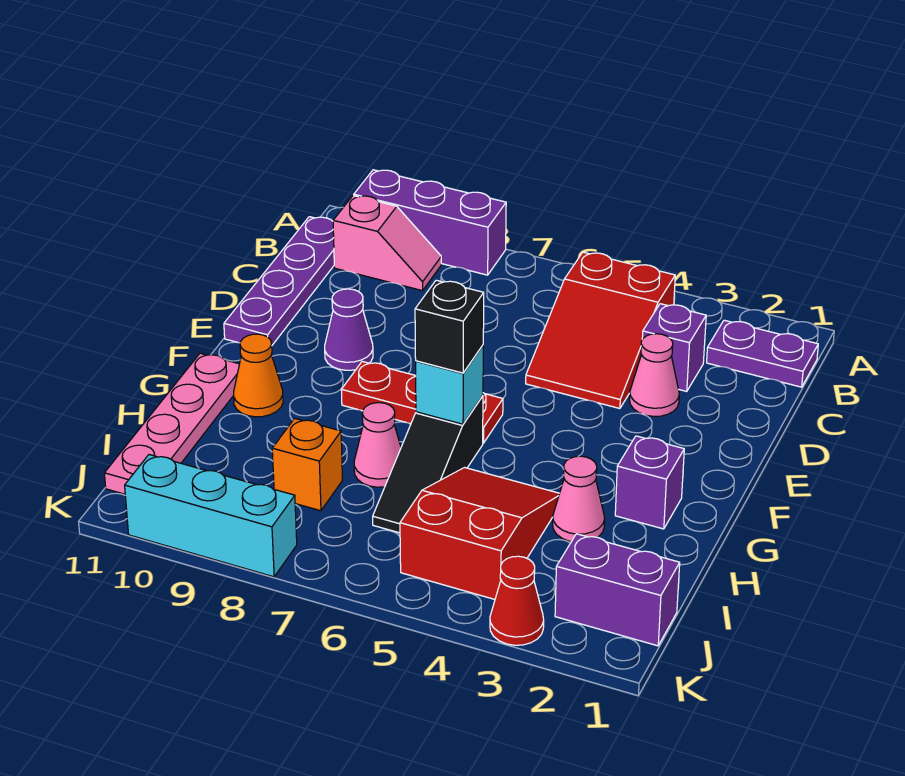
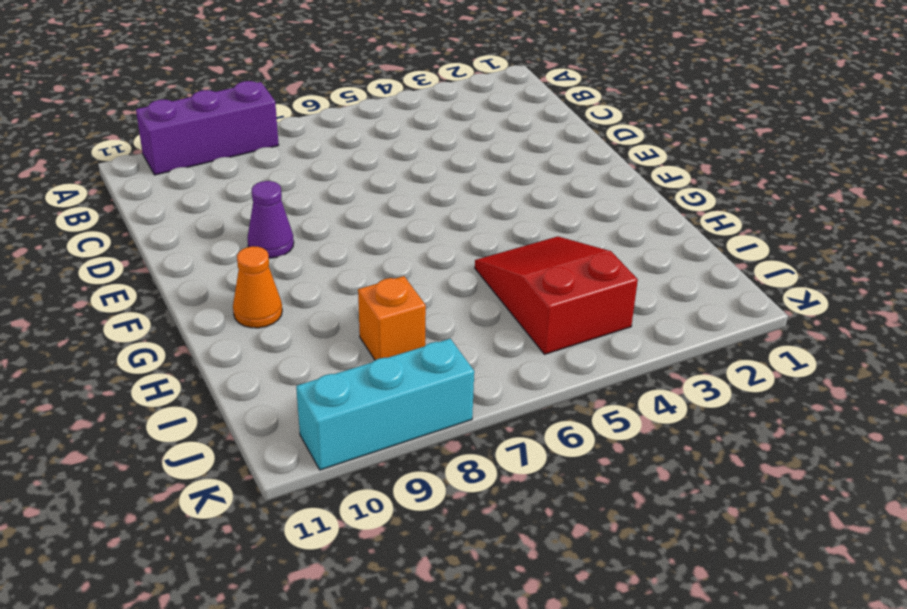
none -> purple plate B1:B2 level 1
none -> red slope B4:D5 level 1 top B
none -> pink slope B9:B10 level 1 top 10

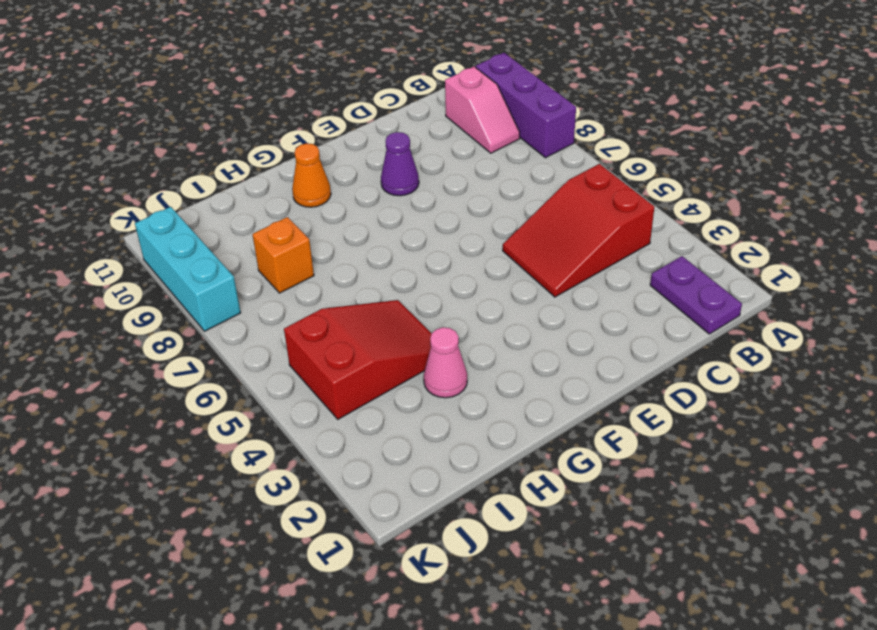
none -> purple plate B11:E11 level 1
none -> purple brick C3 level 1
none -> pink cone D3 level 1

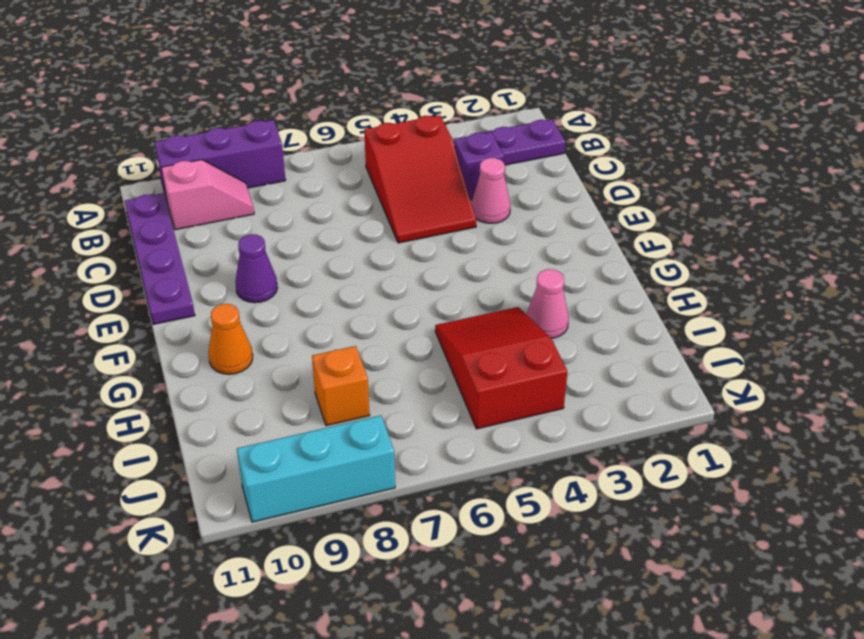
none -> red plate F6:F8 level 1
none -> purple brick G2 level 1
none -> black slope G6:I6 level 1 top G

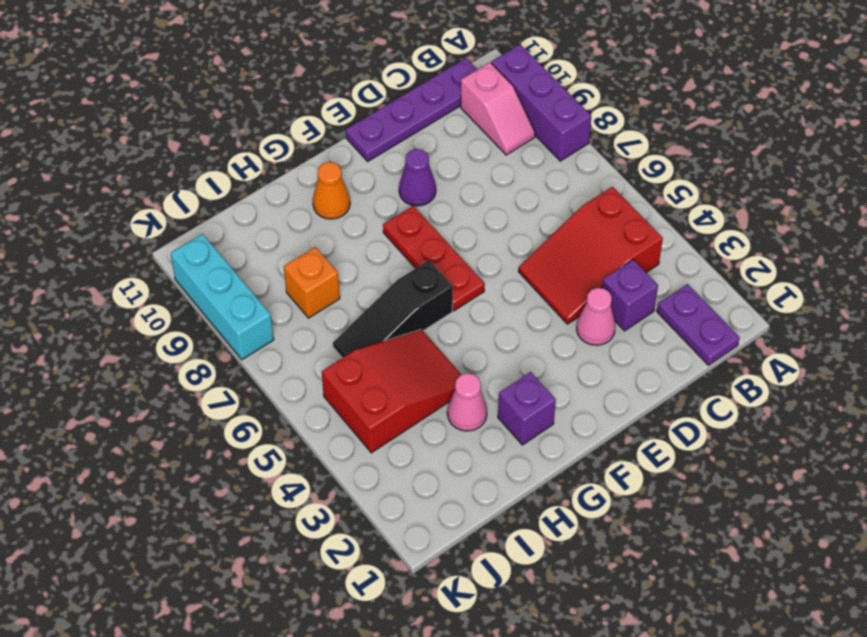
none -> pink plate G11:J11 level 1
none -> pink cone H7 level 1
none -> purple brick J1:J2 level 1

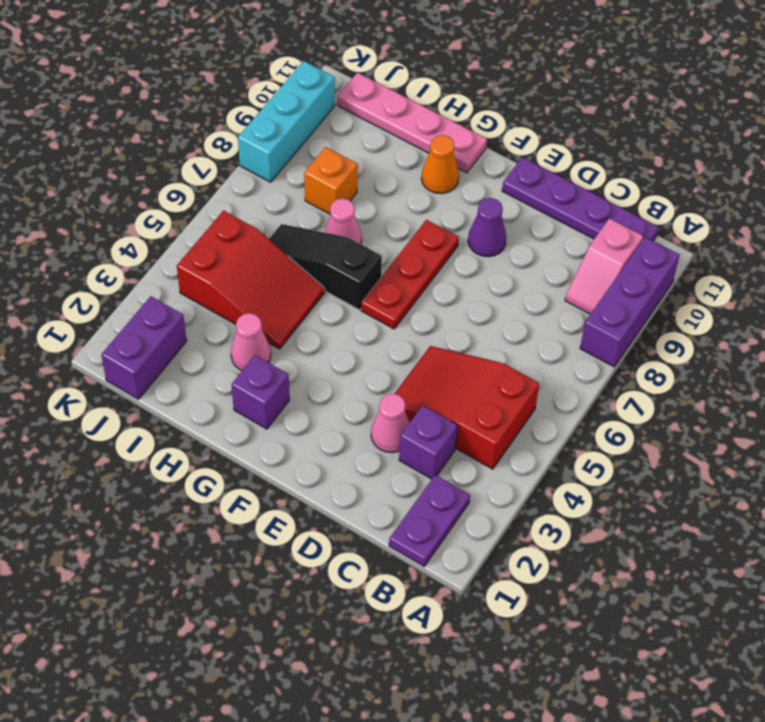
none -> red cone K3 level 1
none -> cyan brick G6 level 2
none -> black brick G6 level 3

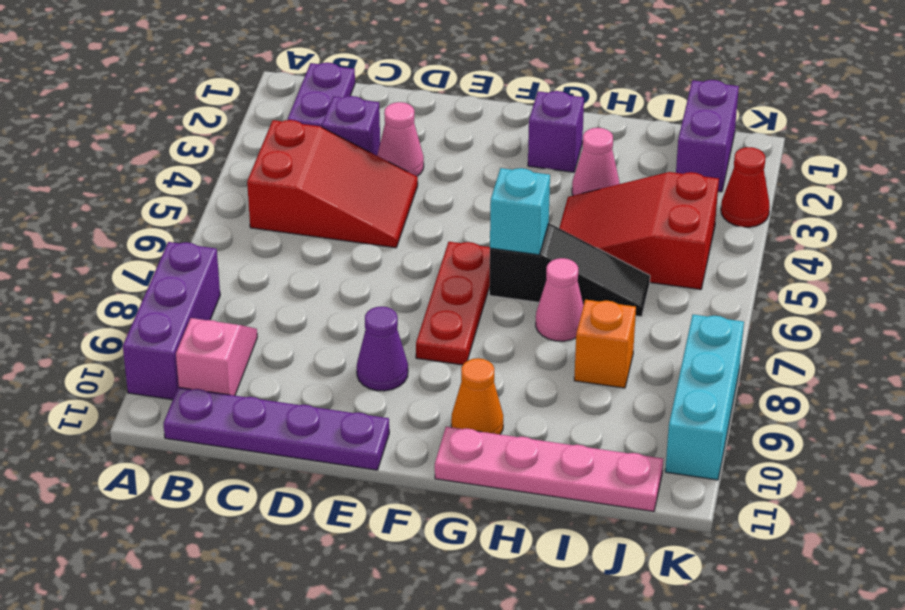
none -> black brick G6 level 3

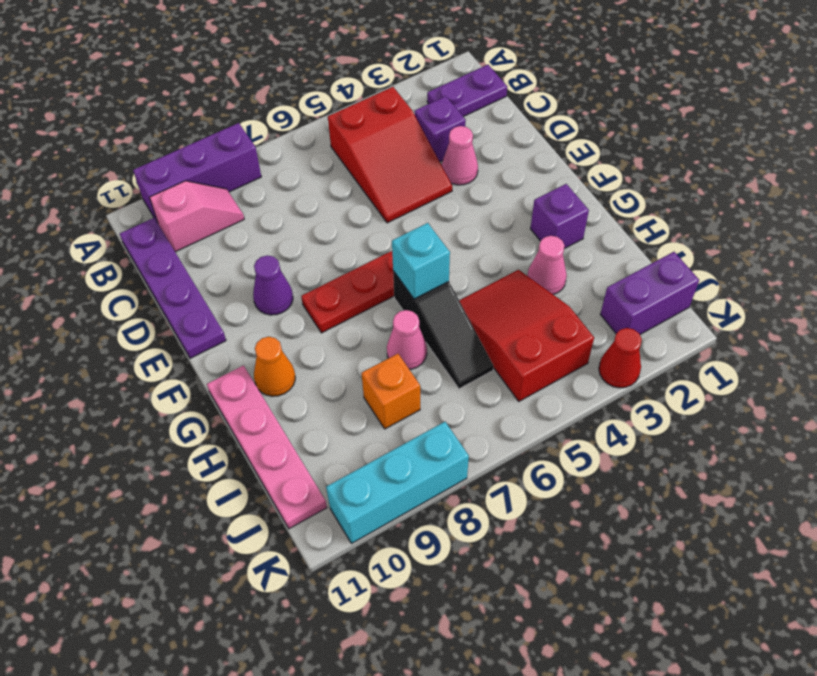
none -> black brick G6 level 3

